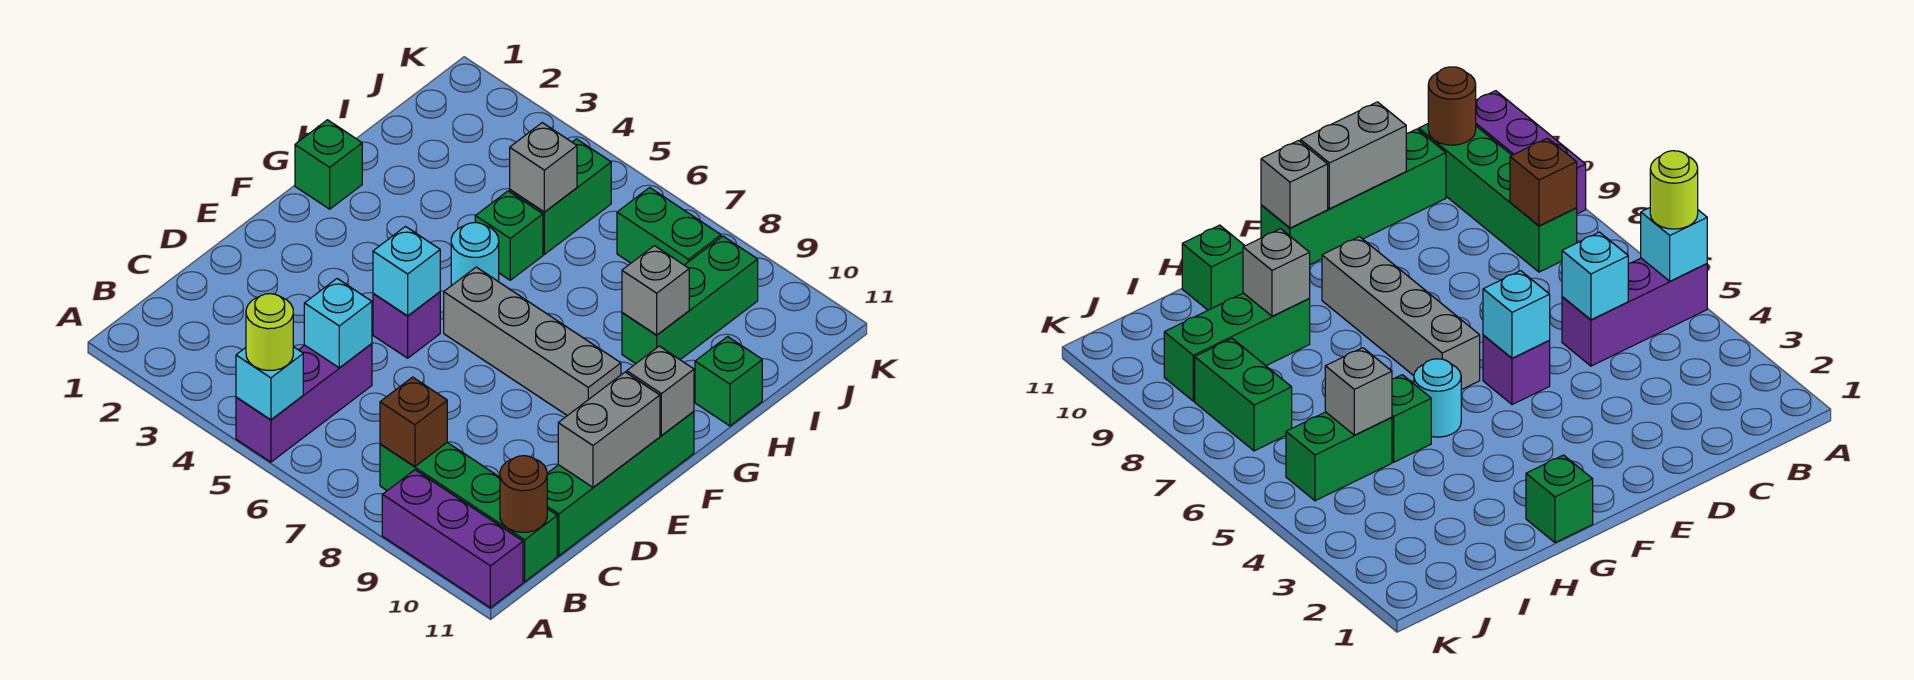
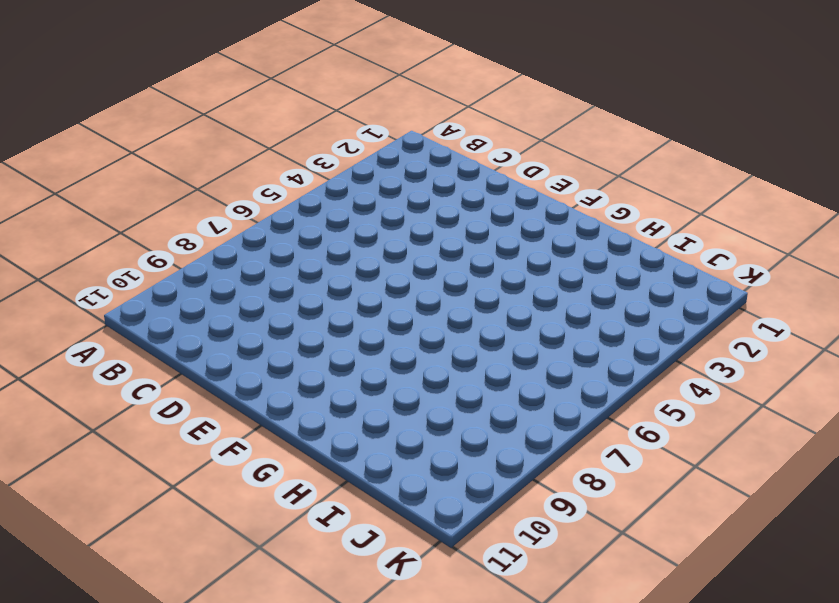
none -> purple brick A5:C5 level 1
none -> purple brick A9:A11 level 1
none -> green brick B8:B11 level 1

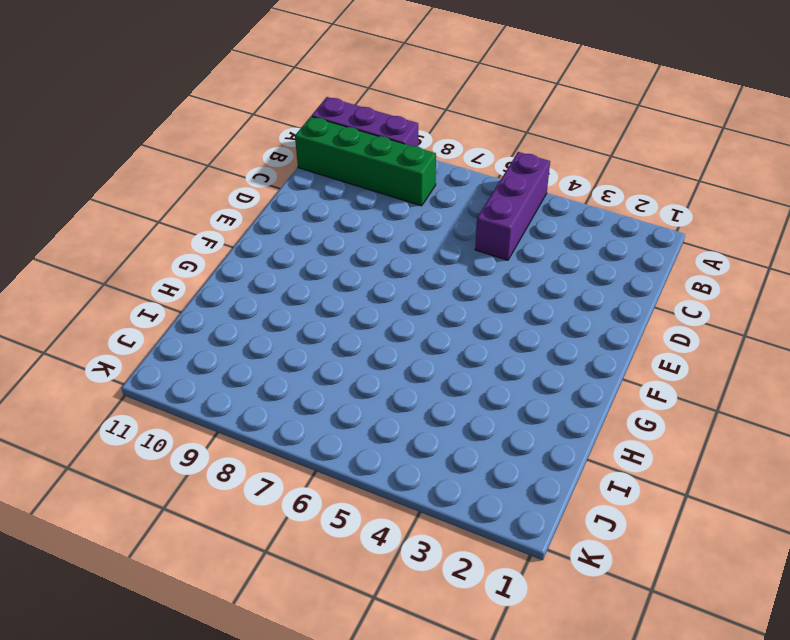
none -> green brick C11:F11 level 1
none -> purple brick E5 level 1
none -> grey brick F6:F9 level 1

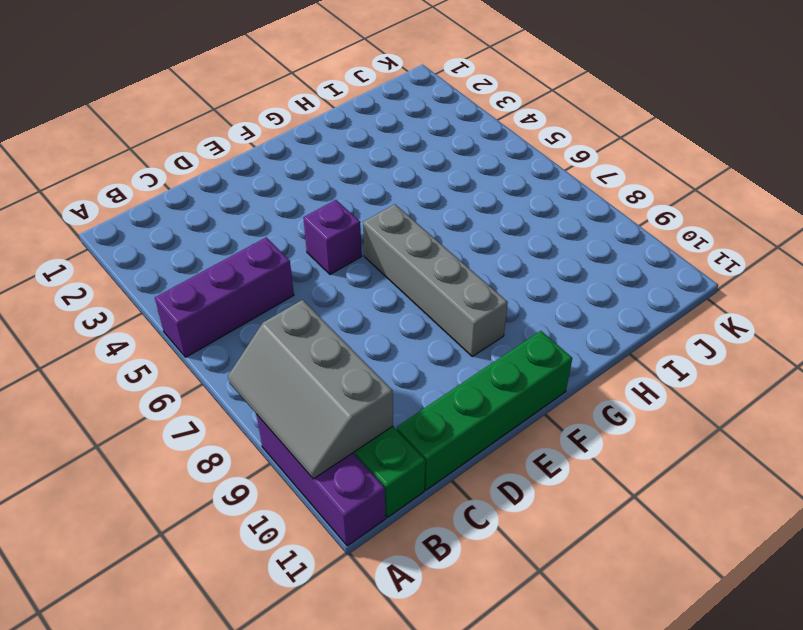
grey slope A8:B10 level 2 top B -> brown brick B8 level 2
none -> green brick G1 level 1
none -> cyan round brick G5 level 1
none -> green brick H5 level 1

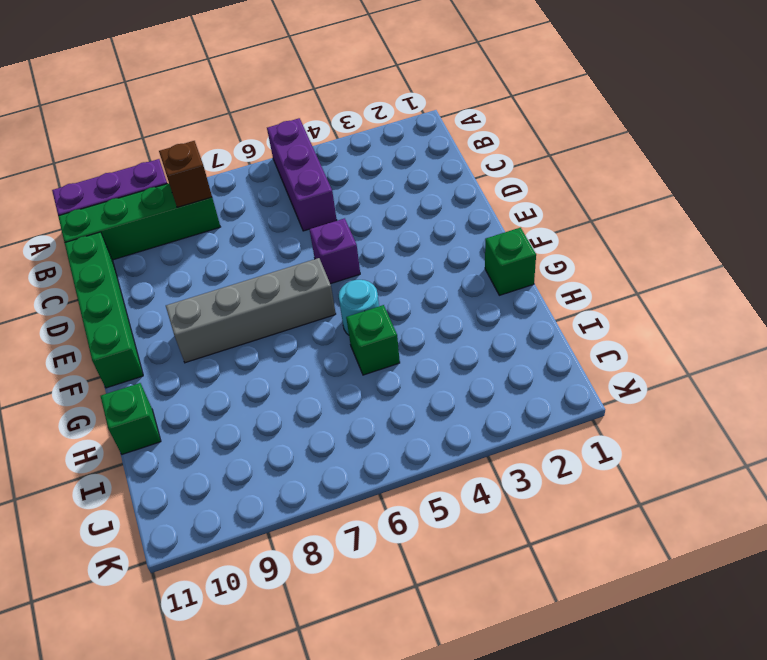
none -> green brick H9:J9 level 1
none -> green brick I5:J5 level 1
none -> green brick J7:J8 level 1

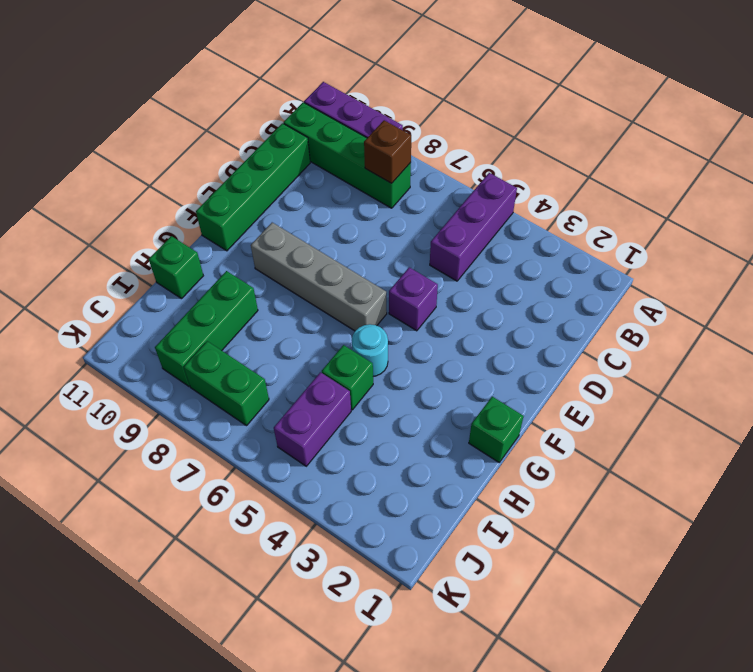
purple brick I5:J5 level 1 -> green brick I5:J5 level 1
none -> cyan brick A5 level 2
none -> brown round brick B11 level 2
none -> cyan brick C5 level 2

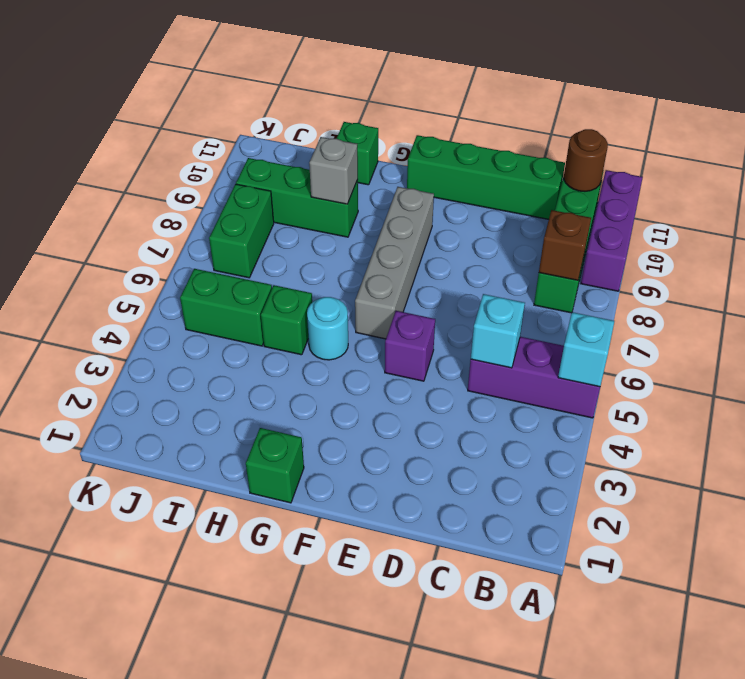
none -> grey brick D11:E11 level 2
none -> cyan brick E5 level 2
none -> grey brick F11 level 2

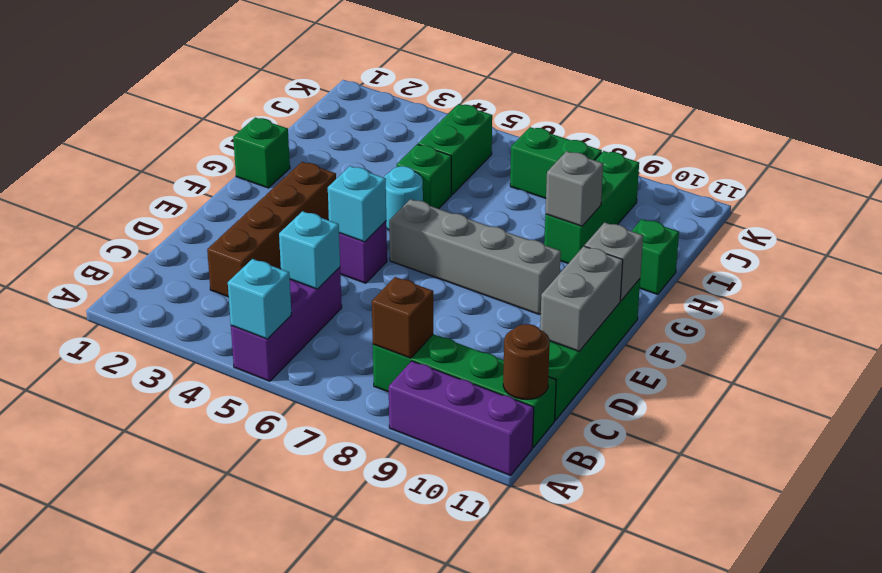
brown brick C3:F3 level 1 -> none
none -> grey brick I5 level 2
none -> lime round brick A5 level 3

